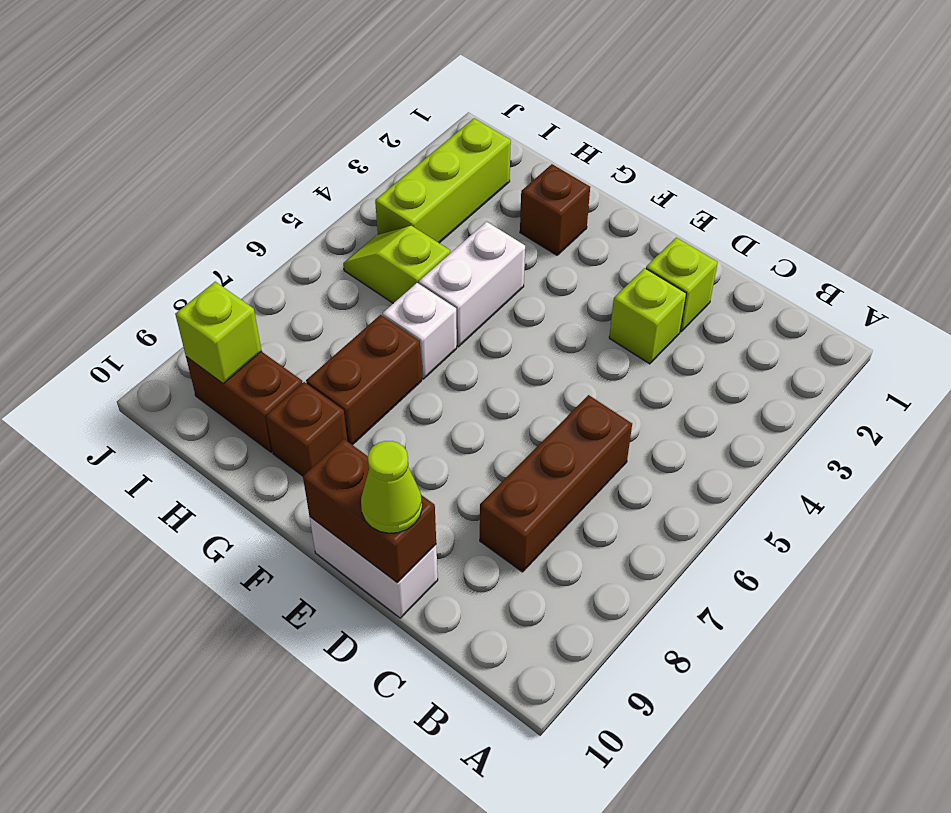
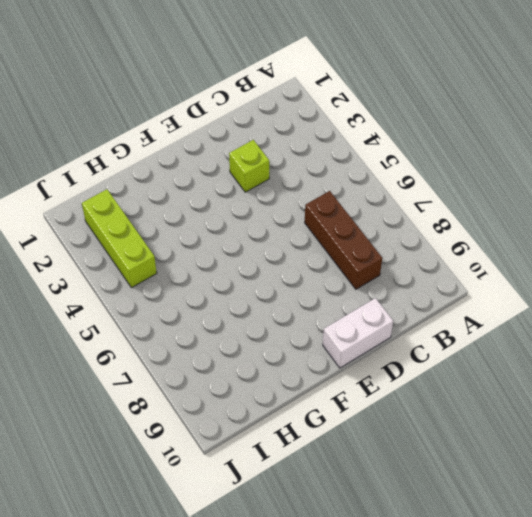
none -> lime brick D2 level 1
none -> brown brick G2 level 1
none -> white brick G4:G5 level 1

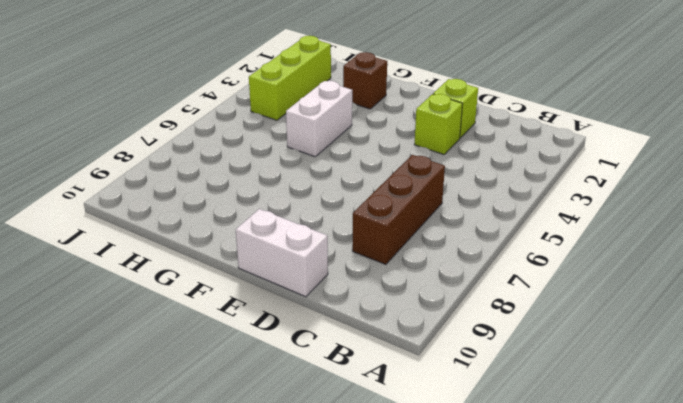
none -> white brick G6 level 1
none -> brown brick G7:G8 level 1
none -> brown brick G9 level 1

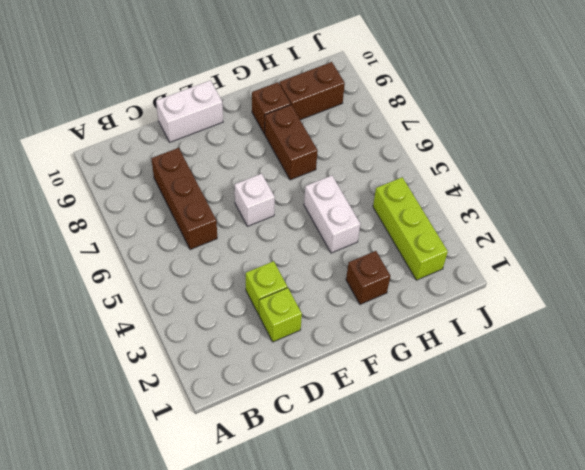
white brick E6 level 1 -> white brick G6 level 1
none -> lime slope H5:I5 level 1 top H
none -> brown brick D10:E10 level 2
none -> lime brick I9 level 2

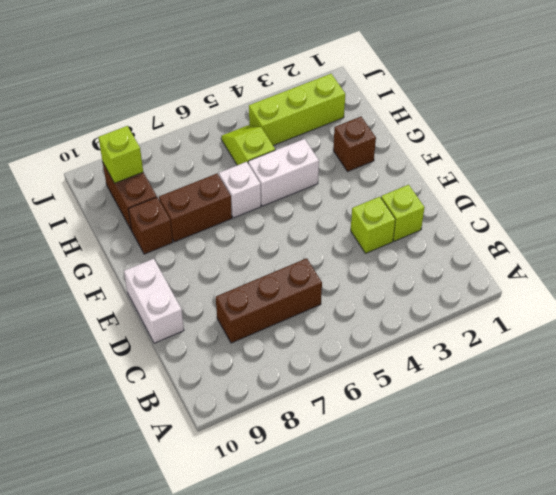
none -> brown brick D10:E10 level 2
none -> lime cone D10 level 3

